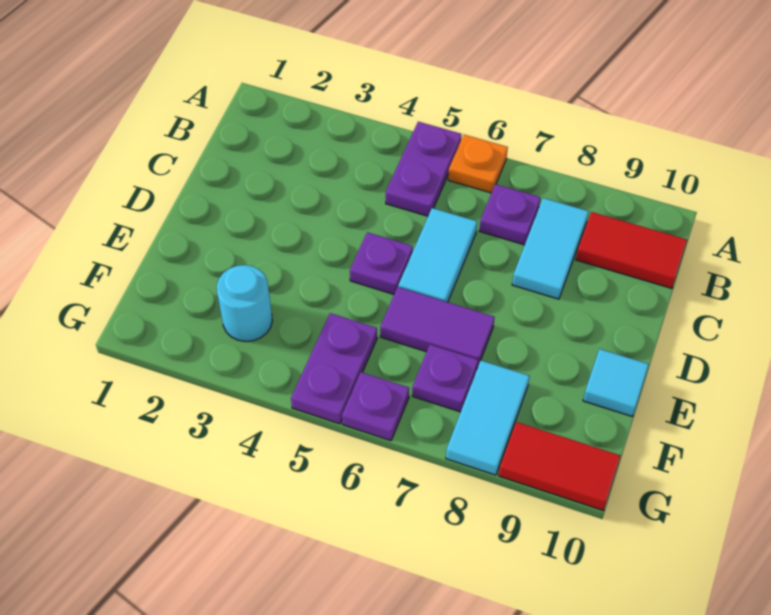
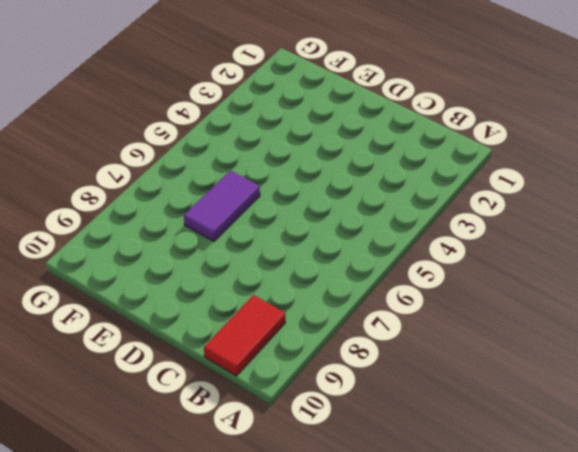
none -> purple plate A5:B5 level 1
none -> orange plate A6 level 1
none -> purple plate B7 level 1

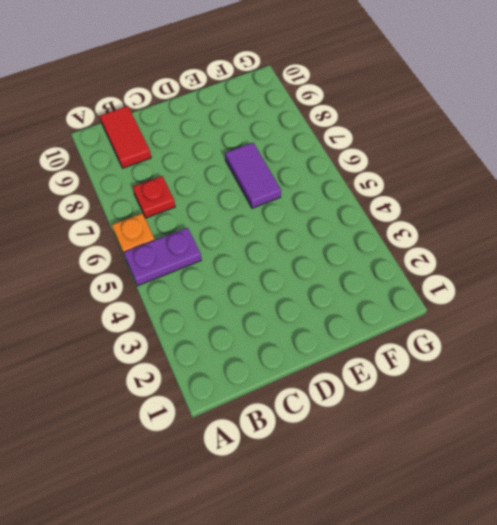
red plate B7 level 1 -> purple plate B7 level 1
none -> cyan tile B8:C8 level 1
none -> cyan tile C6:D6 level 1
none -> purple plate D5 level 1

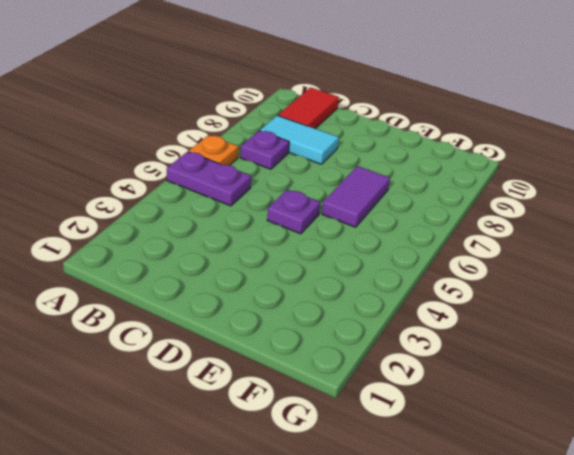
none -> cyan tile C6:D6 level 1
none -> cyan tile E10 level 1
none -> cyan round brick F3 level 1

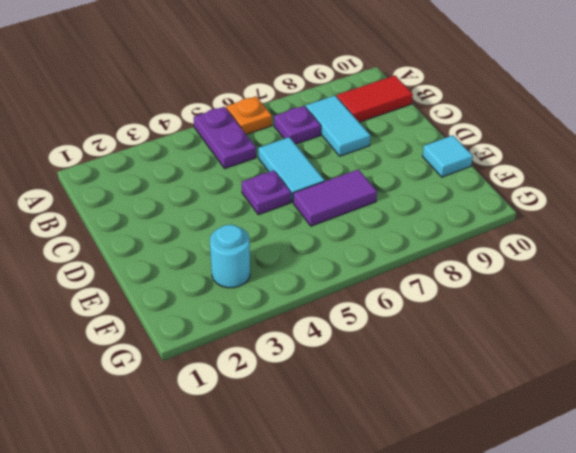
none -> purple plate F5:G5 level 1
none -> purple plate F7 level 1
none -> cyan tile F8:G8 level 1

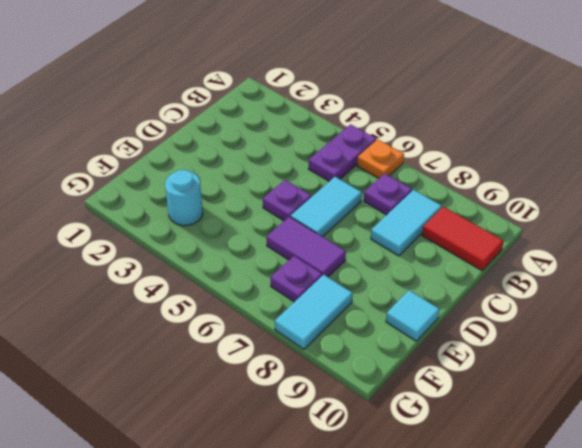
none -> purple plate F5:G5 level 1
none -> purple plate G6 level 1
none -> red tile G9:G10 level 1

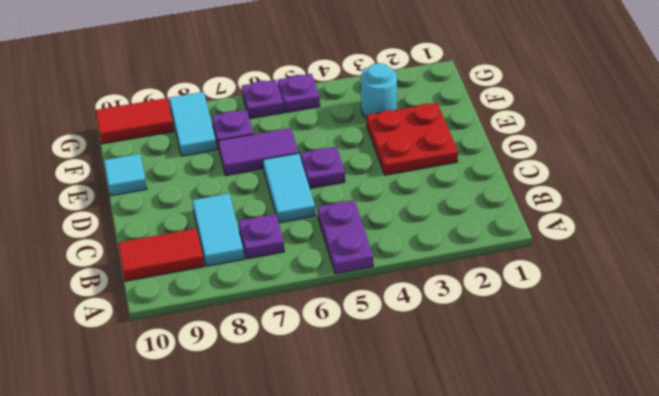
red plate D2:E3 level 1 -> none
purple plate G5 level 1 -> purple plate F5:G5 level 1
none -> orange plate A6 level 1

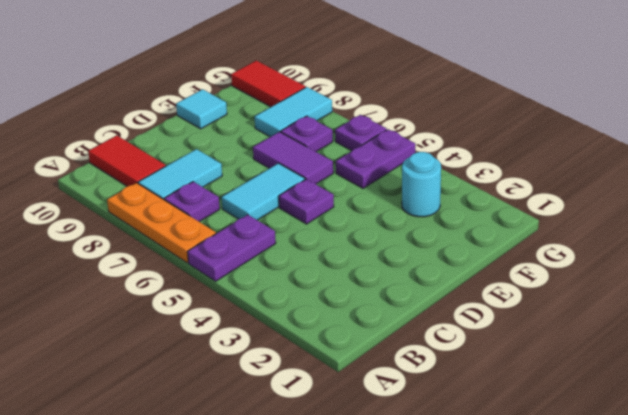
orange plate A6:A8 level 1 -> orange plate A6 level 1

